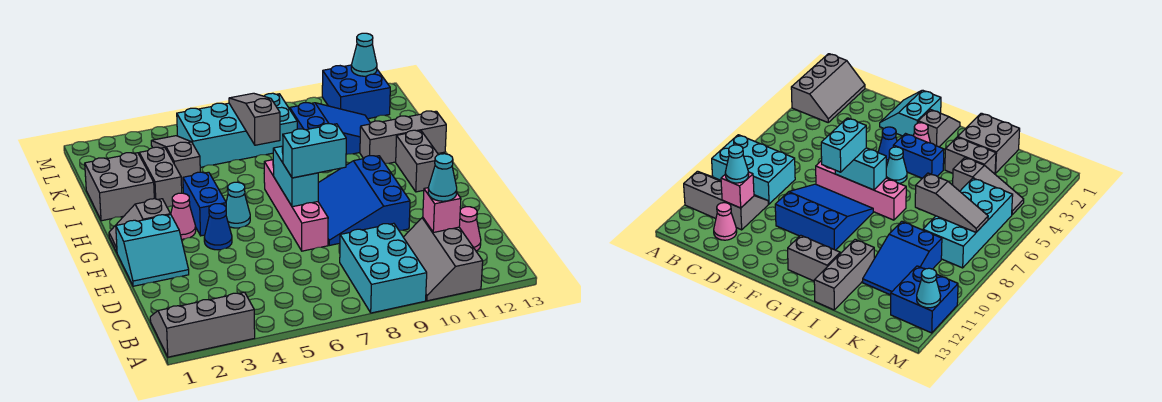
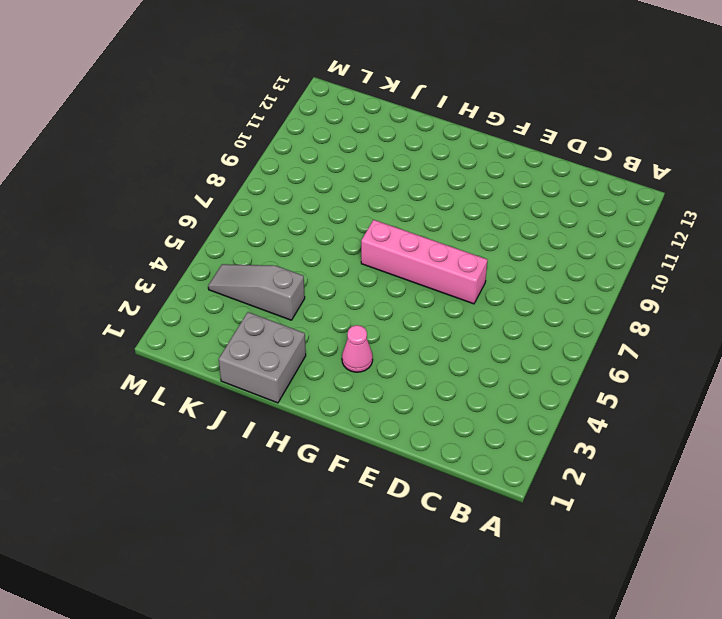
none -> grey slope A1:B3 level 1 top A
none -> cyan brick A8:C9 level 1
none -> grey slope A10:C11 level 1 top 11

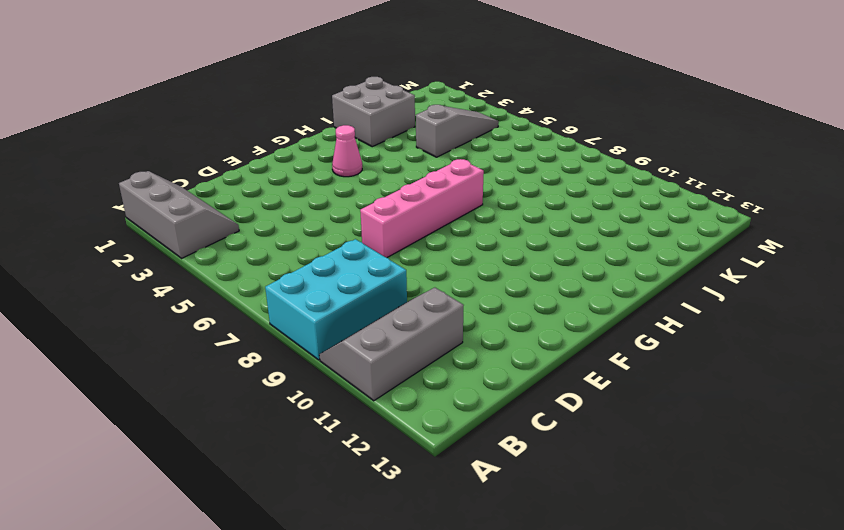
none -> pink cone C12 level 1
none -> cyan slope E1:F2 level 1 top F
none -> blue slope E8:G10 level 1 top 10

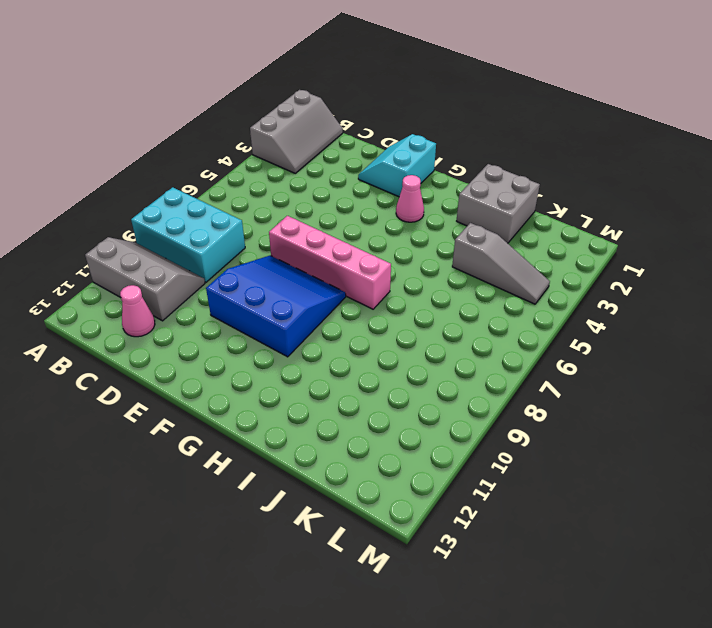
none -> blue cone F4 level 1
none -> grey slope G1:G2 level 1 top 2
none -> blue brick G4:H4 level 1

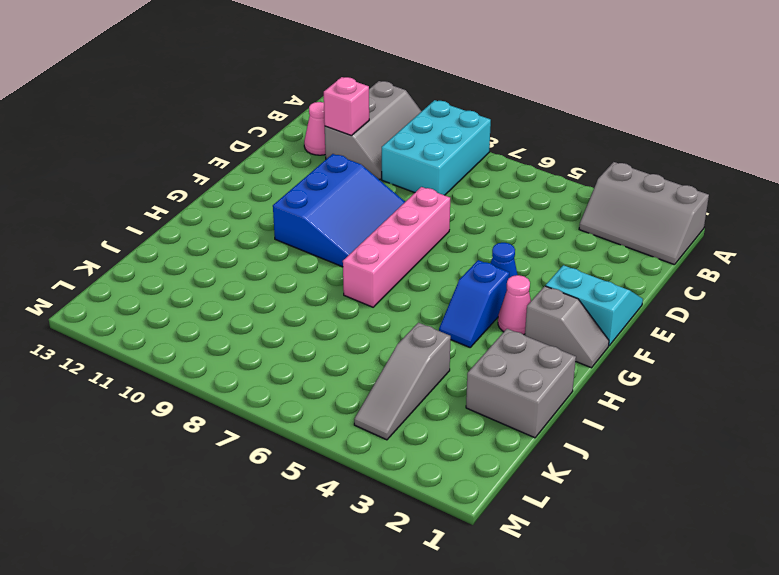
blue slope G4:H4 level 1 top G -> blue brick G4:H4 level 1
none -> cyan cone G5 level 1
none -> grey brick G12:H12 level 1
none -> grey brick I3:J3 level 1

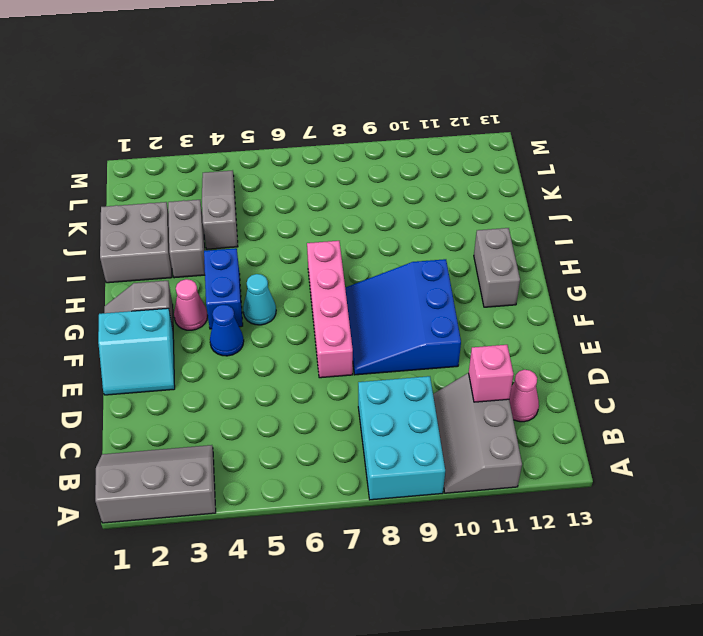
none -> grey brick I11:I13 level 1
none -> blue slope J9:K11 level 1 top 9
none -> cyan brick K5:L8 level 1

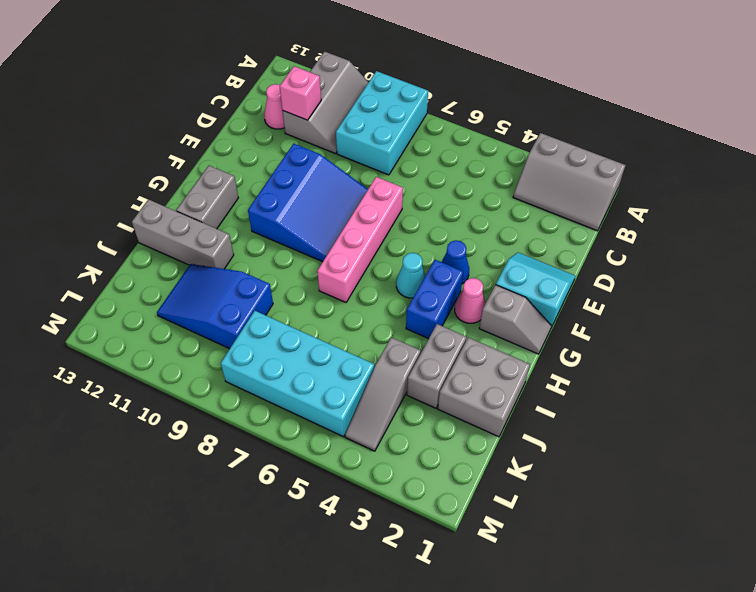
none -> blue brick L11:M12 level 1
none -> cyan brick F7:G7 level 2
none -> grey slope J7:L7 level 2 top J

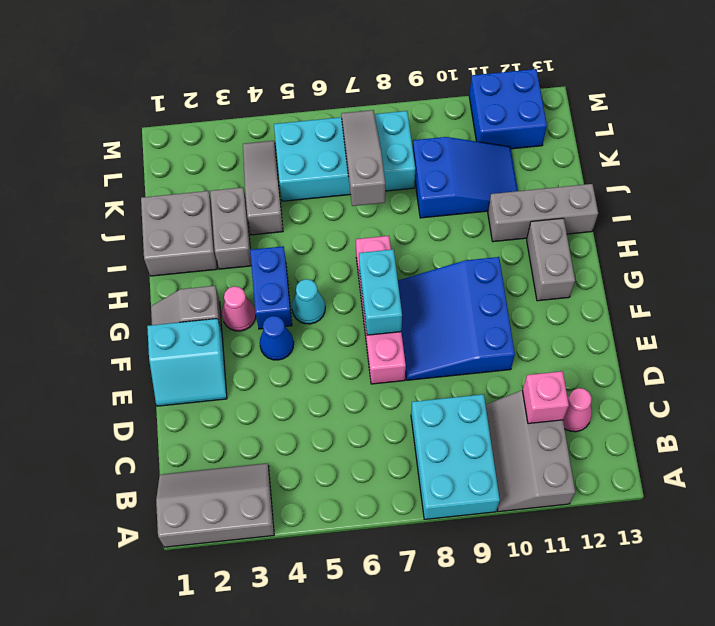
none -> cyan cone M12 level 2
none -> cyan cone C11 level 3
none -> cyan brick F7:F8 level 3

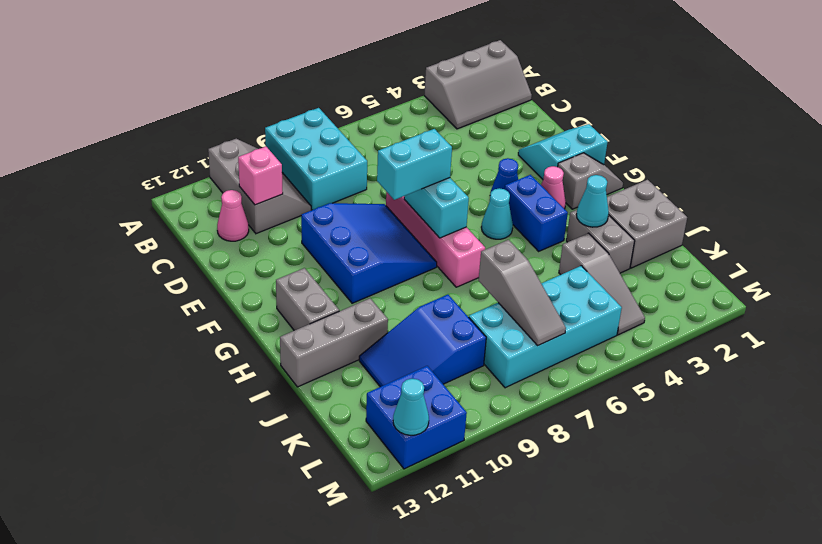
cyan cone I3 level 2 -> cyan cone C11 level 3

